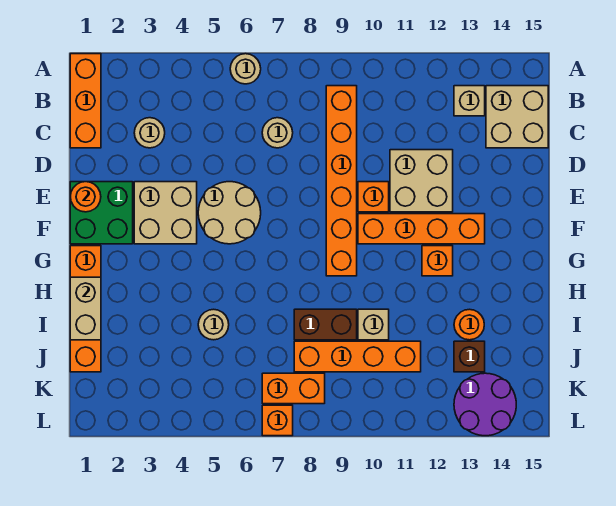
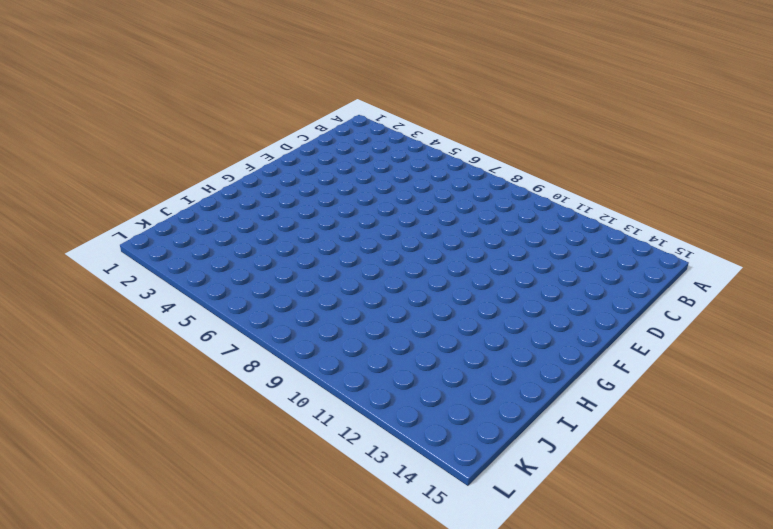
none -> orange brick A1:C1 level 1
none -> tan round brick A6 level 1
none -> orange brick B9:G9 level 1

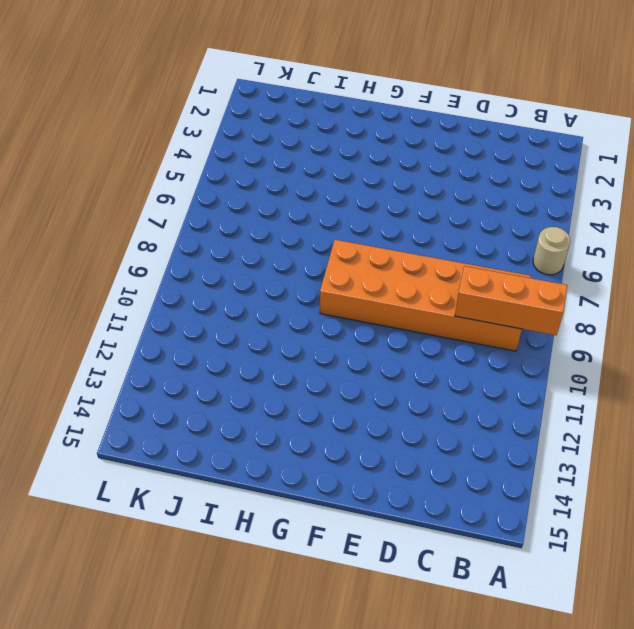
orange brick A9:C9 level 2 -> orange brick A1:C1 level 1
orange brick B8:G9 level 1 -> orange brick B9:G9 level 1
none -> tan brick B13 level 1
none -> tan brick B14:C15 level 1
none -> tan round brick C3 level 1

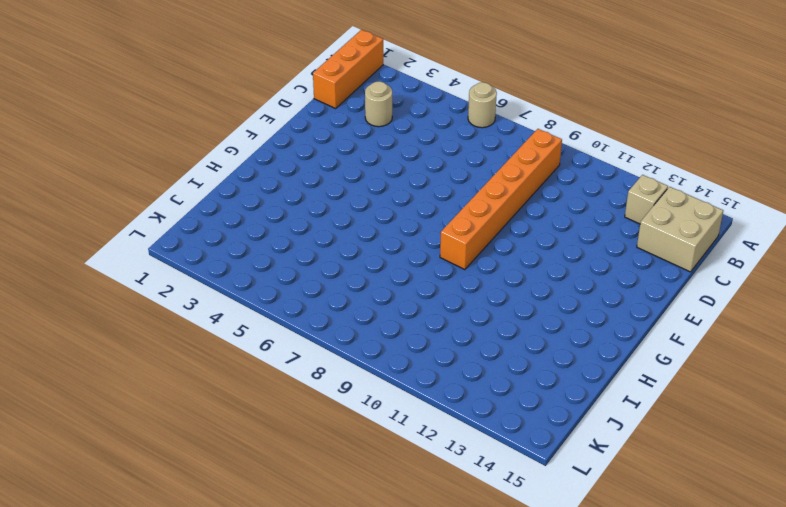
none -> tan round brick C7 level 1
none -> tan brick D11:E12 level 1
none -> green brick E1:F2 level 1

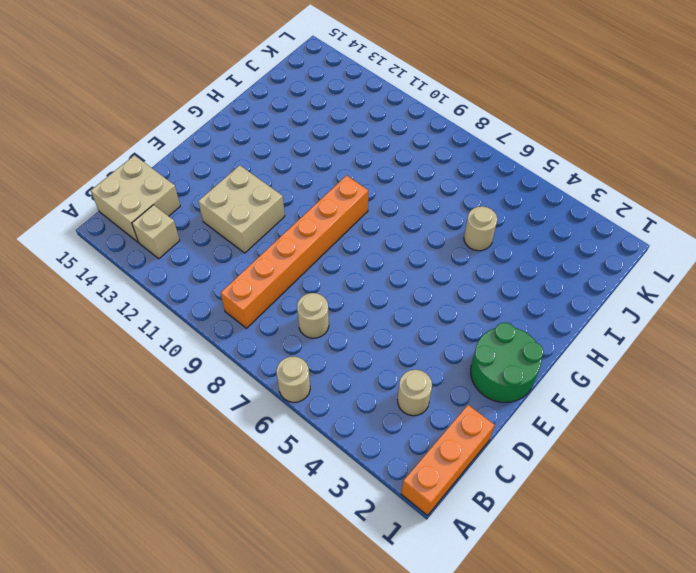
green round brick E1:F2 level 1 -> green brick E1:F2 level 1
none -> tan brick E3:F4 level 1
none -> tan round brick E5:F6 level 1
none -> orange brick E10 level 1

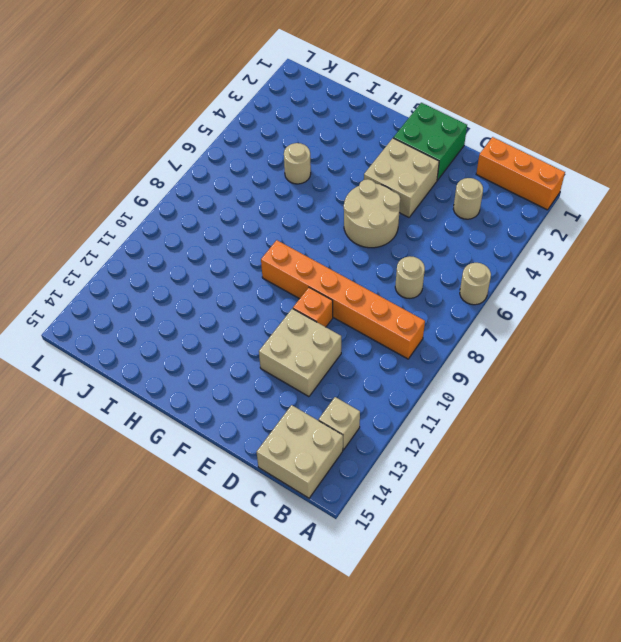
none -> orange brick F10:F13 level 1
none -> orange brick G1:J1 level 1
none -> orange brick G12 level 1

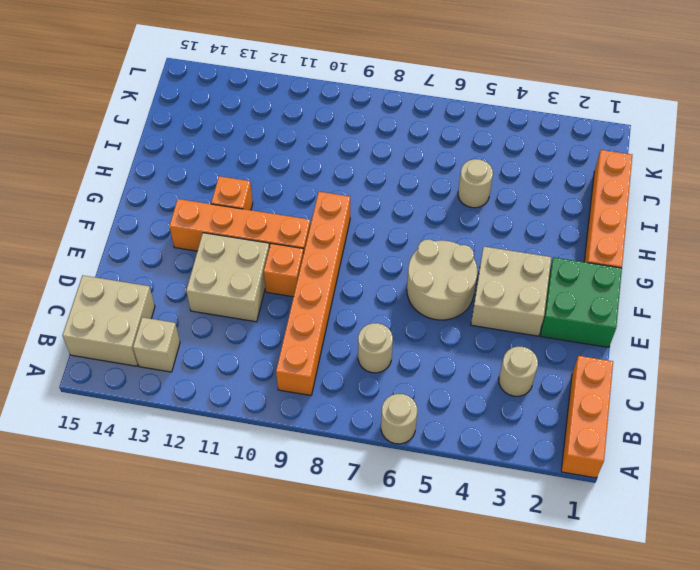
none -> brown brick I8:I9 level 1
none -> tan brick I10 level 1
none -> orange round brick I13 level 1

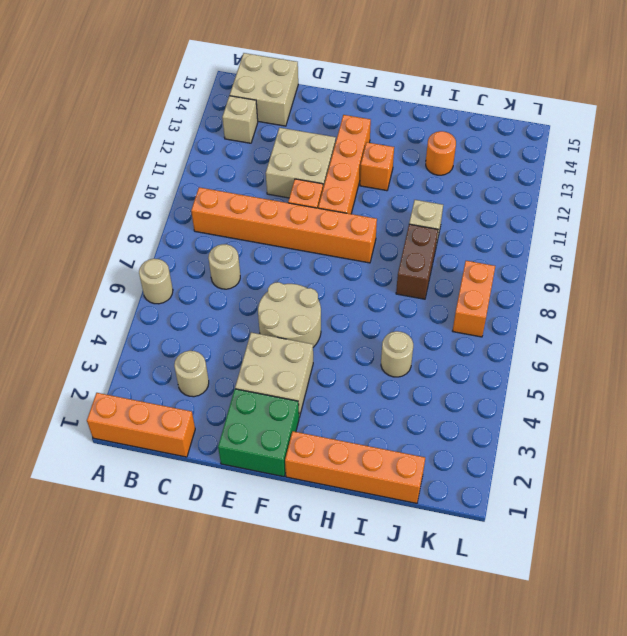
none -> orange brick J8:J11 level 1
none -> brown brick J13 level 1
none -> purple round brick K13:L14 level 1

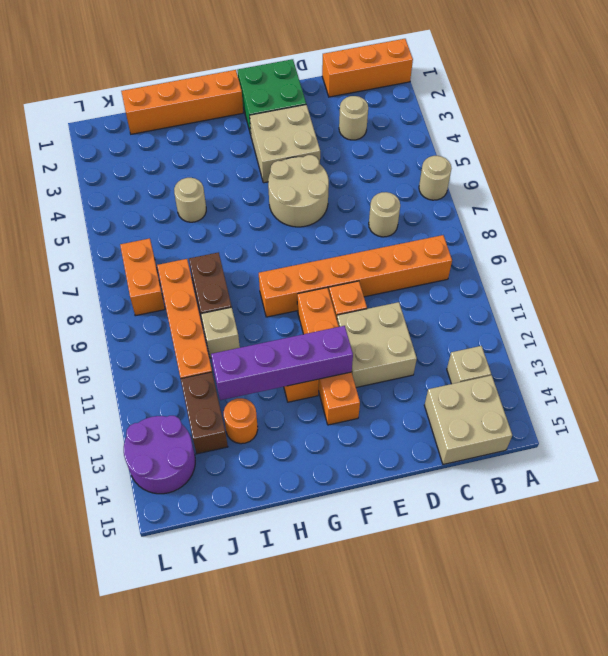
purple brick F12:I12 level 2 -> none
brown brick J12:J13 level 1 -> brown brick J13 level 1
none -> orange brick L7 level 1
none -> orange round brick E1 level 2
none -> tan brick H1:I1 level 2

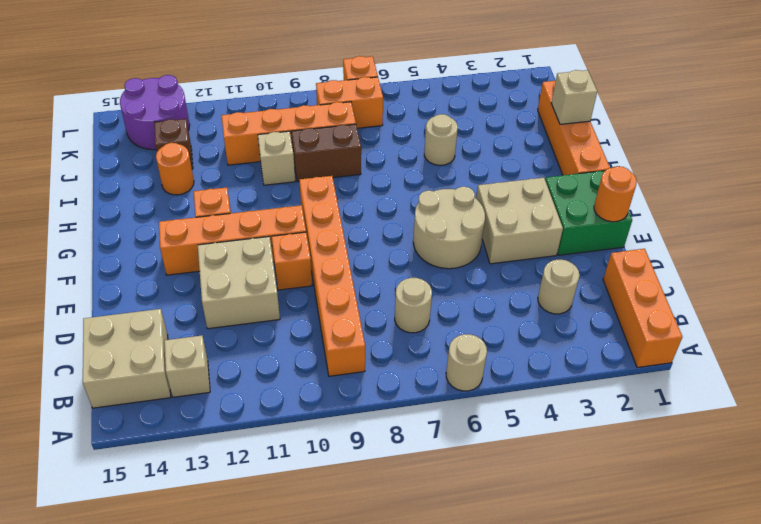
tan brick I1 level 2 -> tan brick H1:I1 level 2

